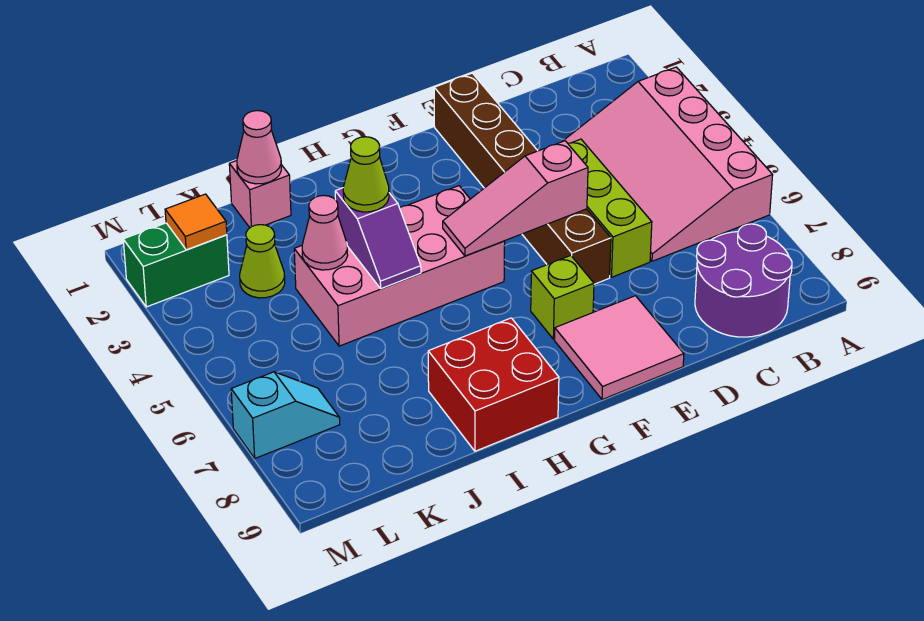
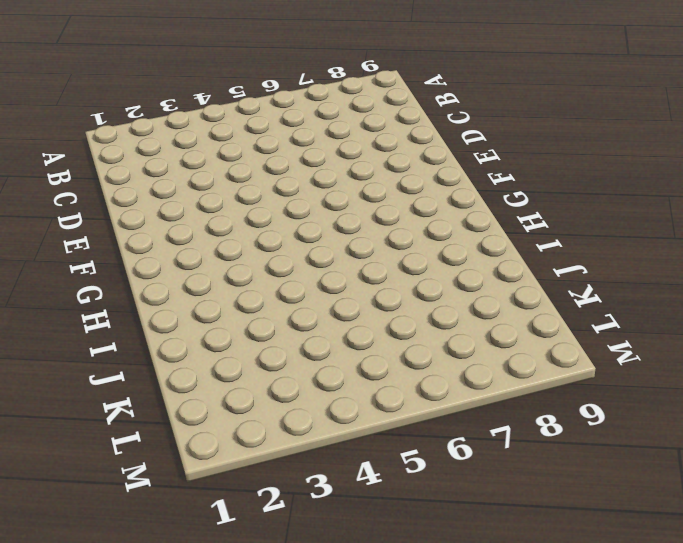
none -> pink slope A3:C6 level 1 top A
none -> purple round brick B8:C9 level 1
none -> lime brick D4:D6 level 1

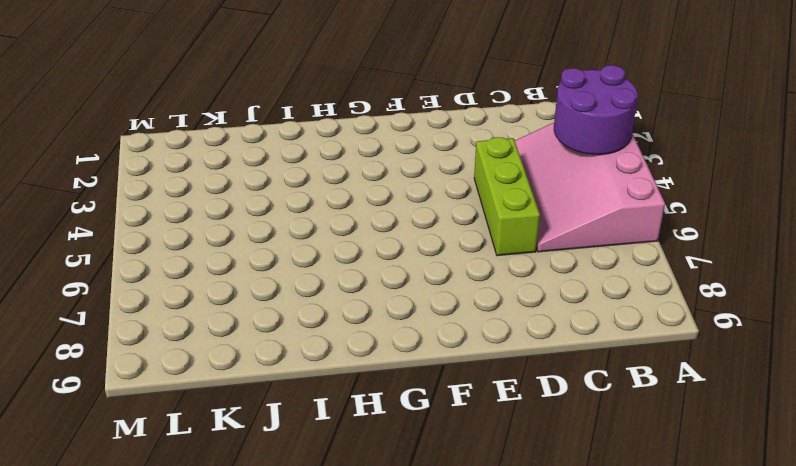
purple round brick A3:B4 level 2 -> purple round brick B8:C9 level 1
none -> brown brick E1:E6 level 1
none -> pink tile E8:F9 level 1
none -> lime brick F7 level 1

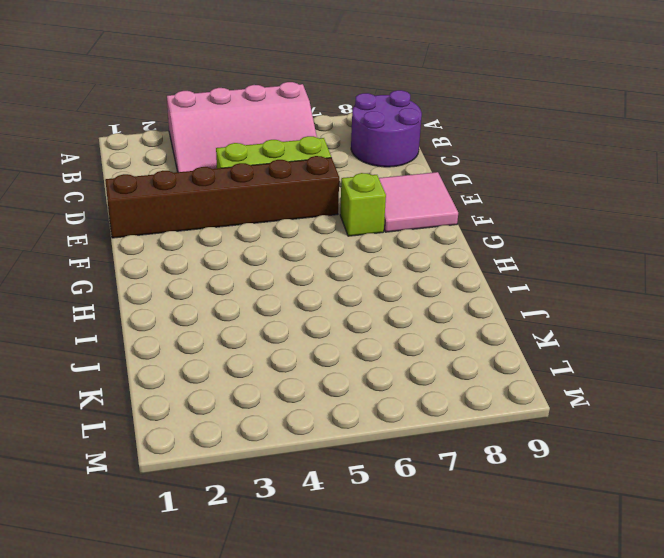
none -> pink brick G4:J5 level 1
none -> red brick H8:I9 level 1
none -> pink brick J1 level 1

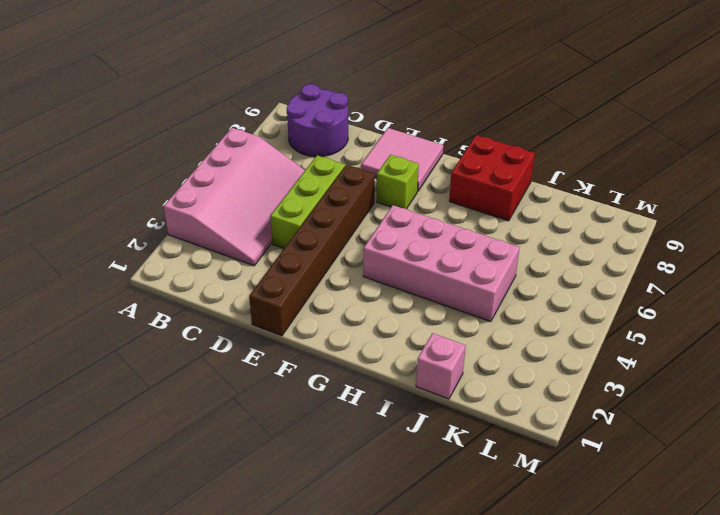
none -> lime cone K3 level 1
none -> green brick L2:M2 level 1
none -> cyan slope L7:M7 level 1 top M

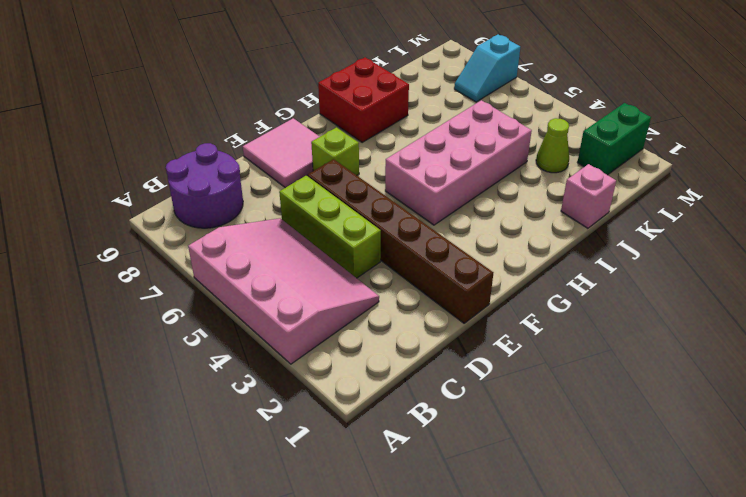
none -> pink slope E5:G5 level 2 top E
none -> purple slope I4:I5 level 2 top 4
none -> pink cone J1 level 2

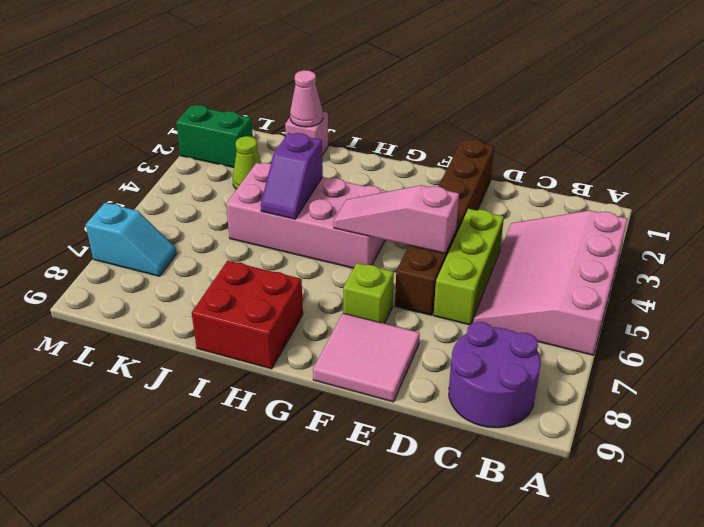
none -> pink cone J4 level 2
none -> orange tile L2 level 2
none -> lime cone I4 level 3

